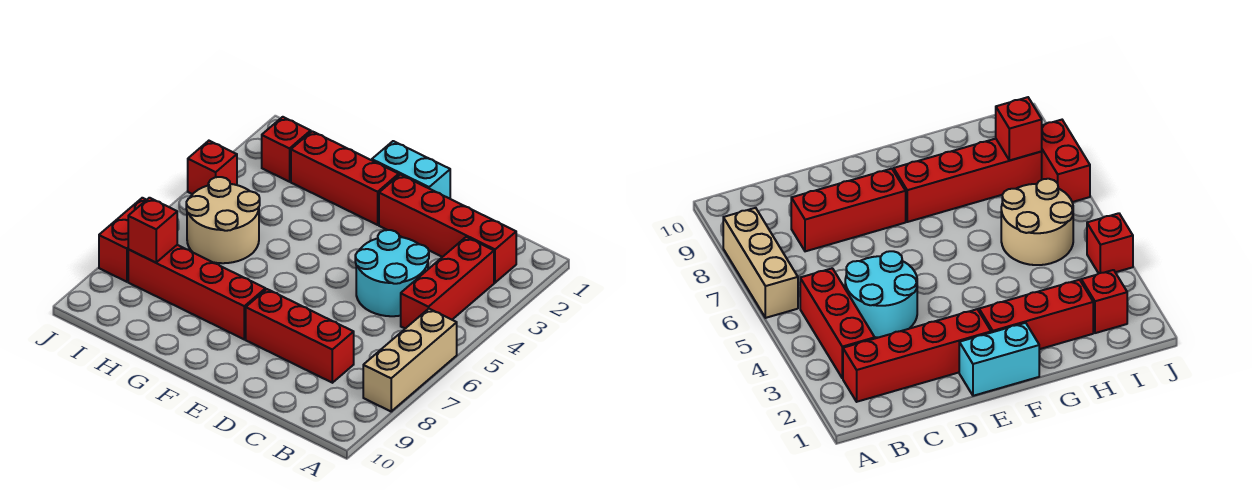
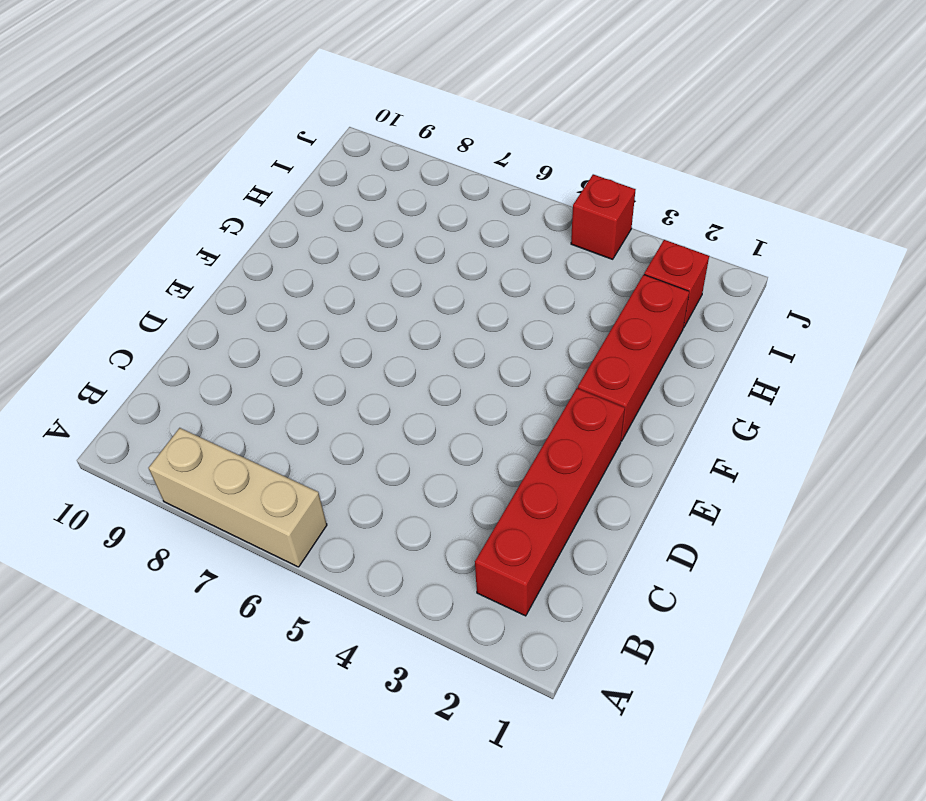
none -> red brick B3:B5 level 1
none -> cyan round brick C4:D5 level 1
none -> red brick C8:E8 level 1

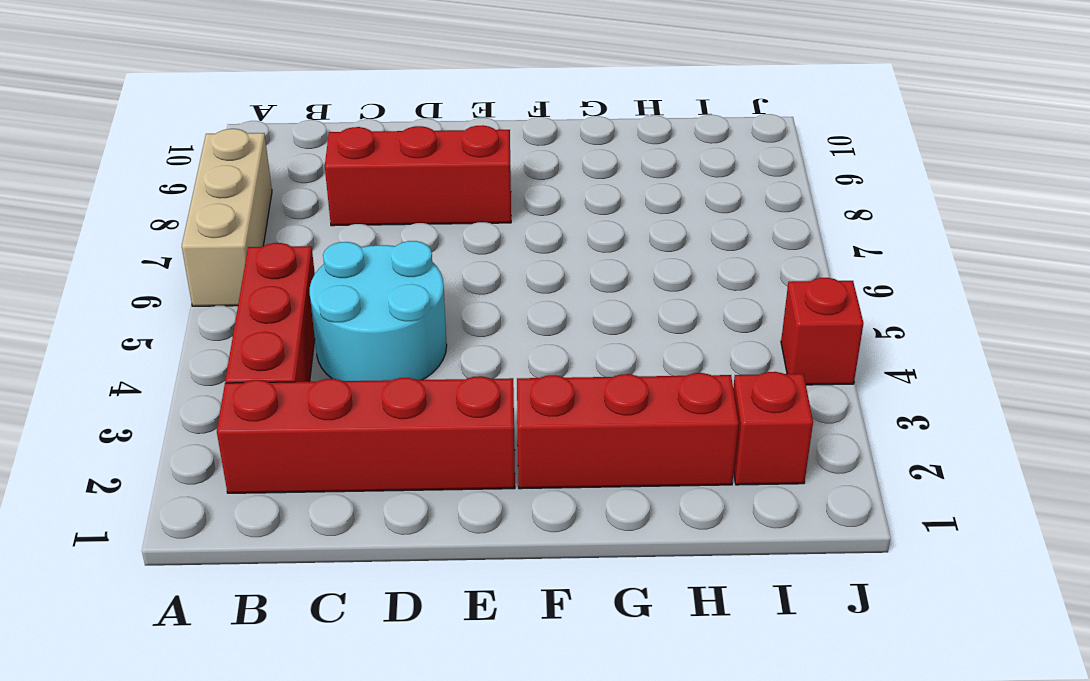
none -> cyan brick E1:F1 level 1
none -> red brick F8:I8 level 1
none -> tan round brick H5:I6 level 1

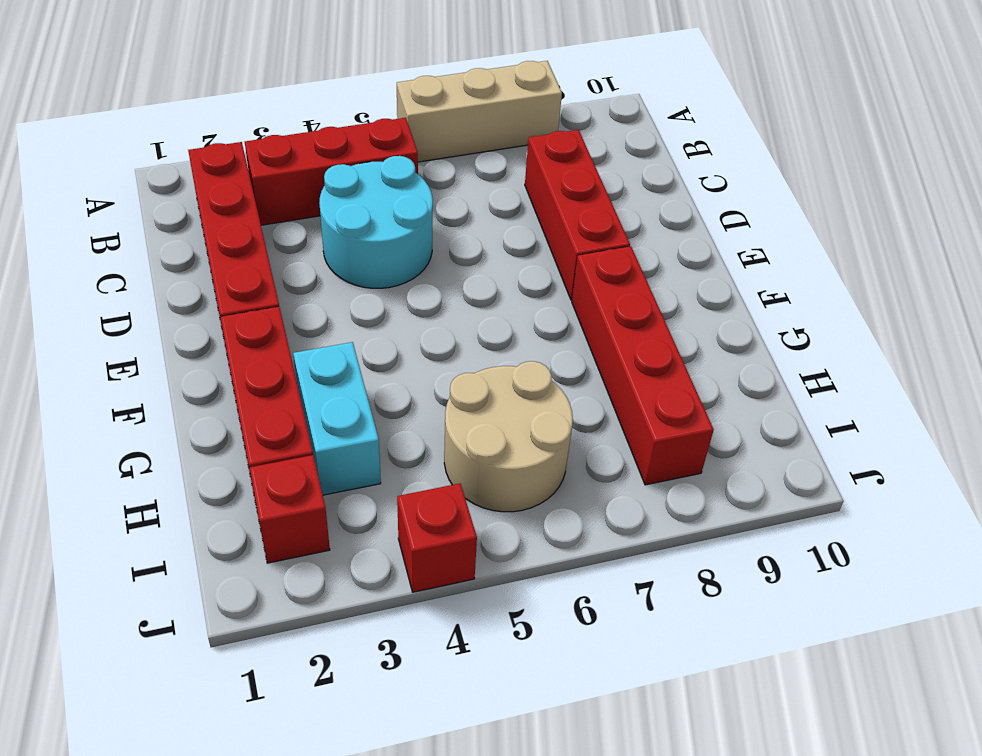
cyan brick G3:H3 level 1 -> cyan brick E1:F1 level 1
none -> red brick J7:J8 level 1
none -> red brick I8 level 2

